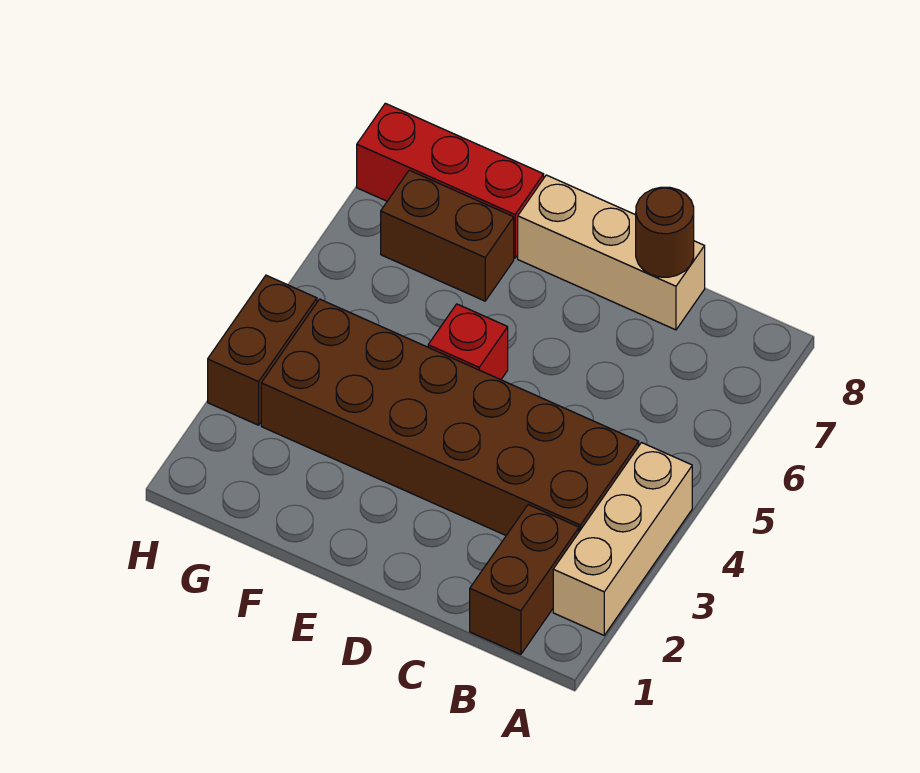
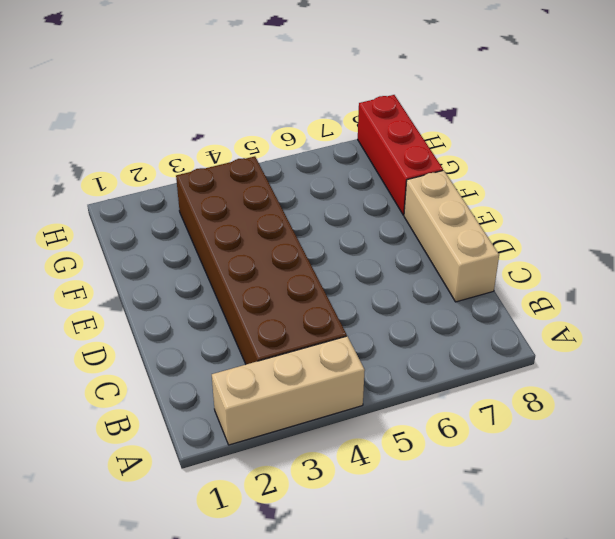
none -> brown brick B1:B2 level 1
none -> red brick E5 level 1

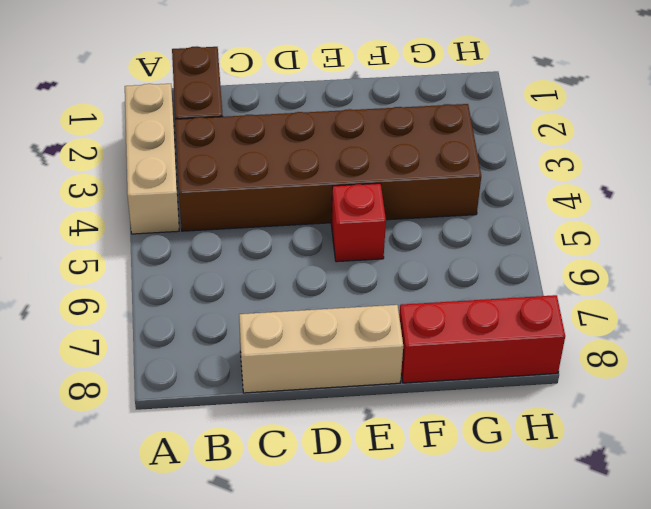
none -> brown brick F7:G7 level 1
none -> brown brick H3:H4 level 1

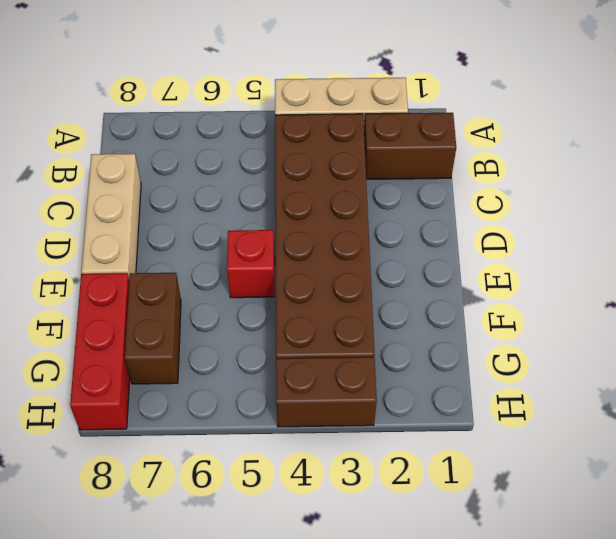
none -> brown round brick C8 level 2

